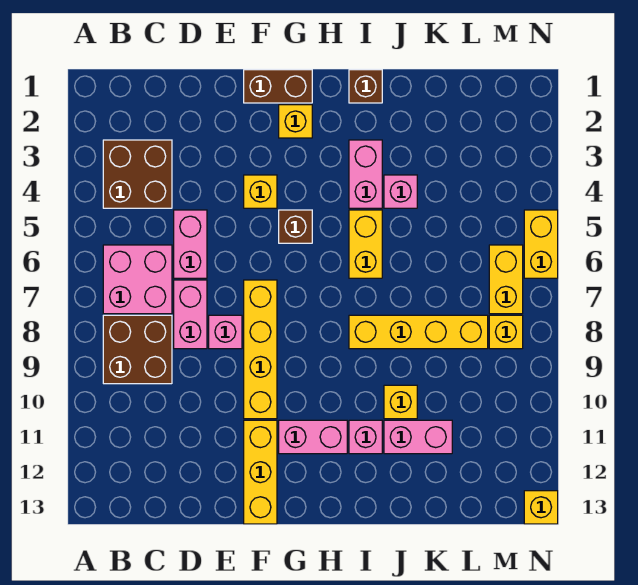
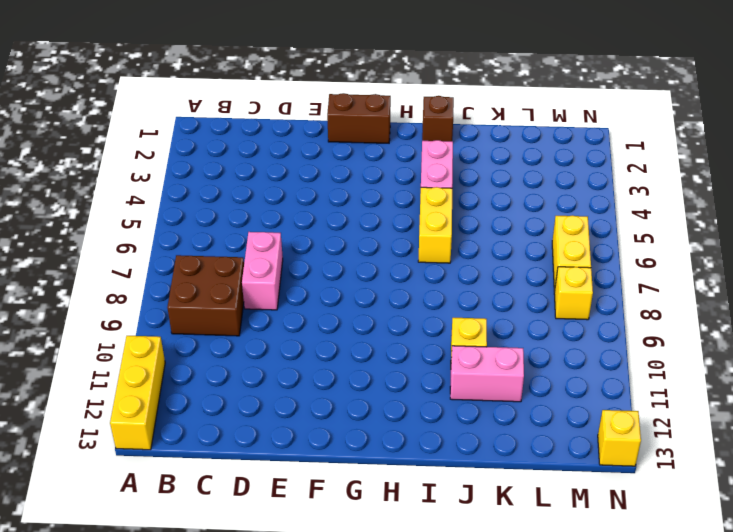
yellow brick A11:A13 level 1 -> yellow brick F11:F13 level 1
none -> brown brick B3:C4 level 1
none -> pink brick B6:C7 level 1
none -> pink brick D5:D6 level 1

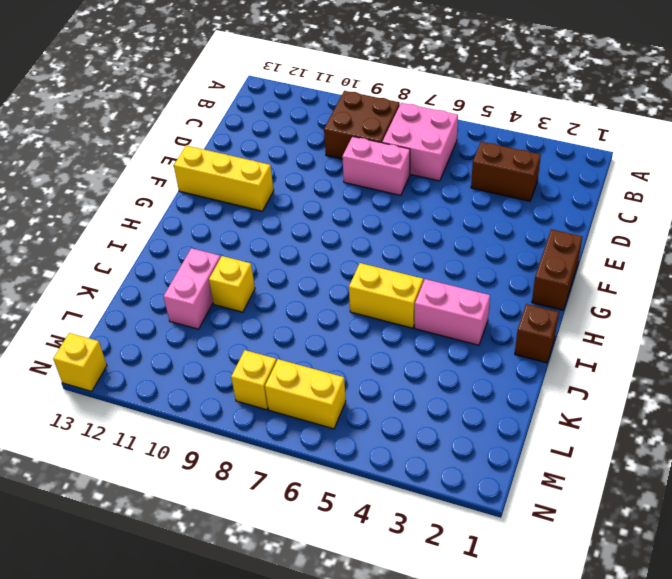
brown brick C3:C4 level 1 -> brown brick B3:C4 level 1
none -> pink brick D5:D6 level 1
none -> pink brick E8 level 1
none -> yellow brick F4 level 1

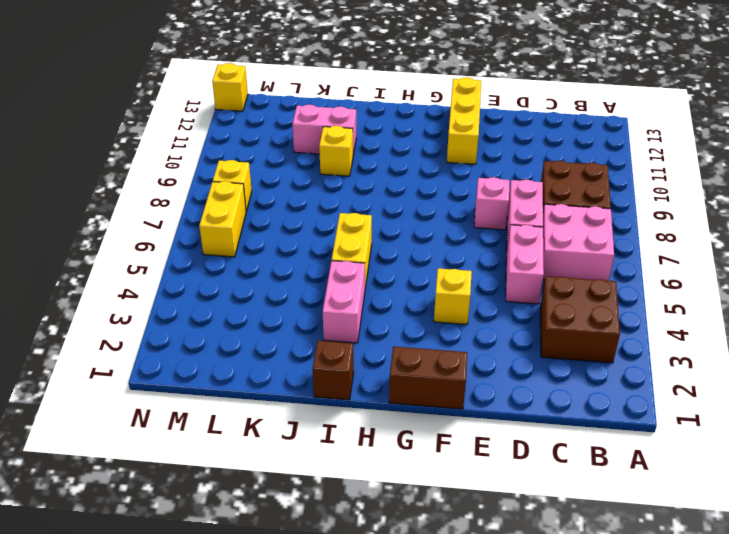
none -> yellow brick F7:F10 level 1
none -> yellow brick G2 level 1
none -> brown brick G5 level 1

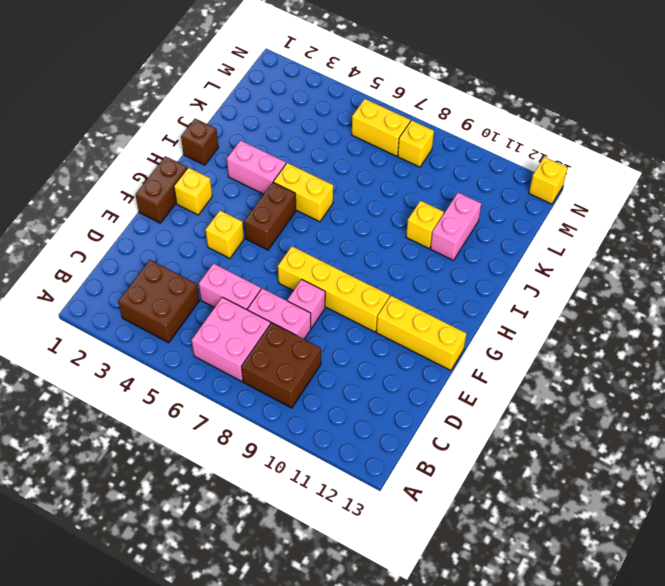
brown brick G5:H5 level 1 -> brown brick G5 level 1
none -> pink brick G11:H11 level 1
none -> yellow brick I8:L8 level 1
none -> pink brick I11 level 1

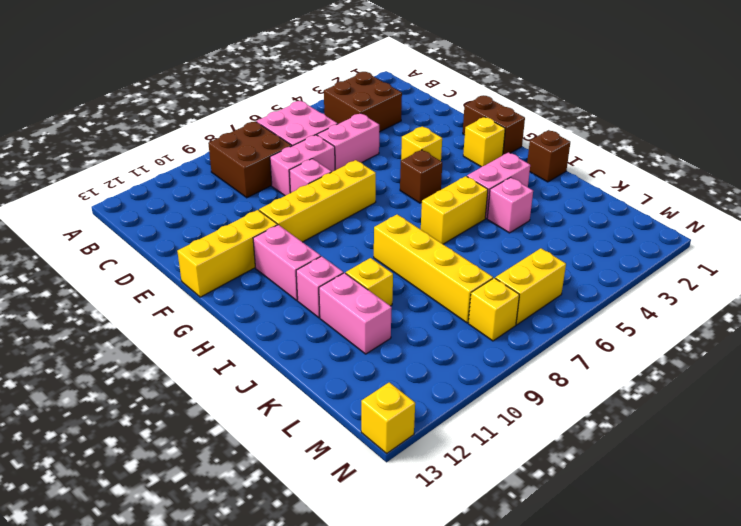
none -> yellow brick N5:N6 level 1

